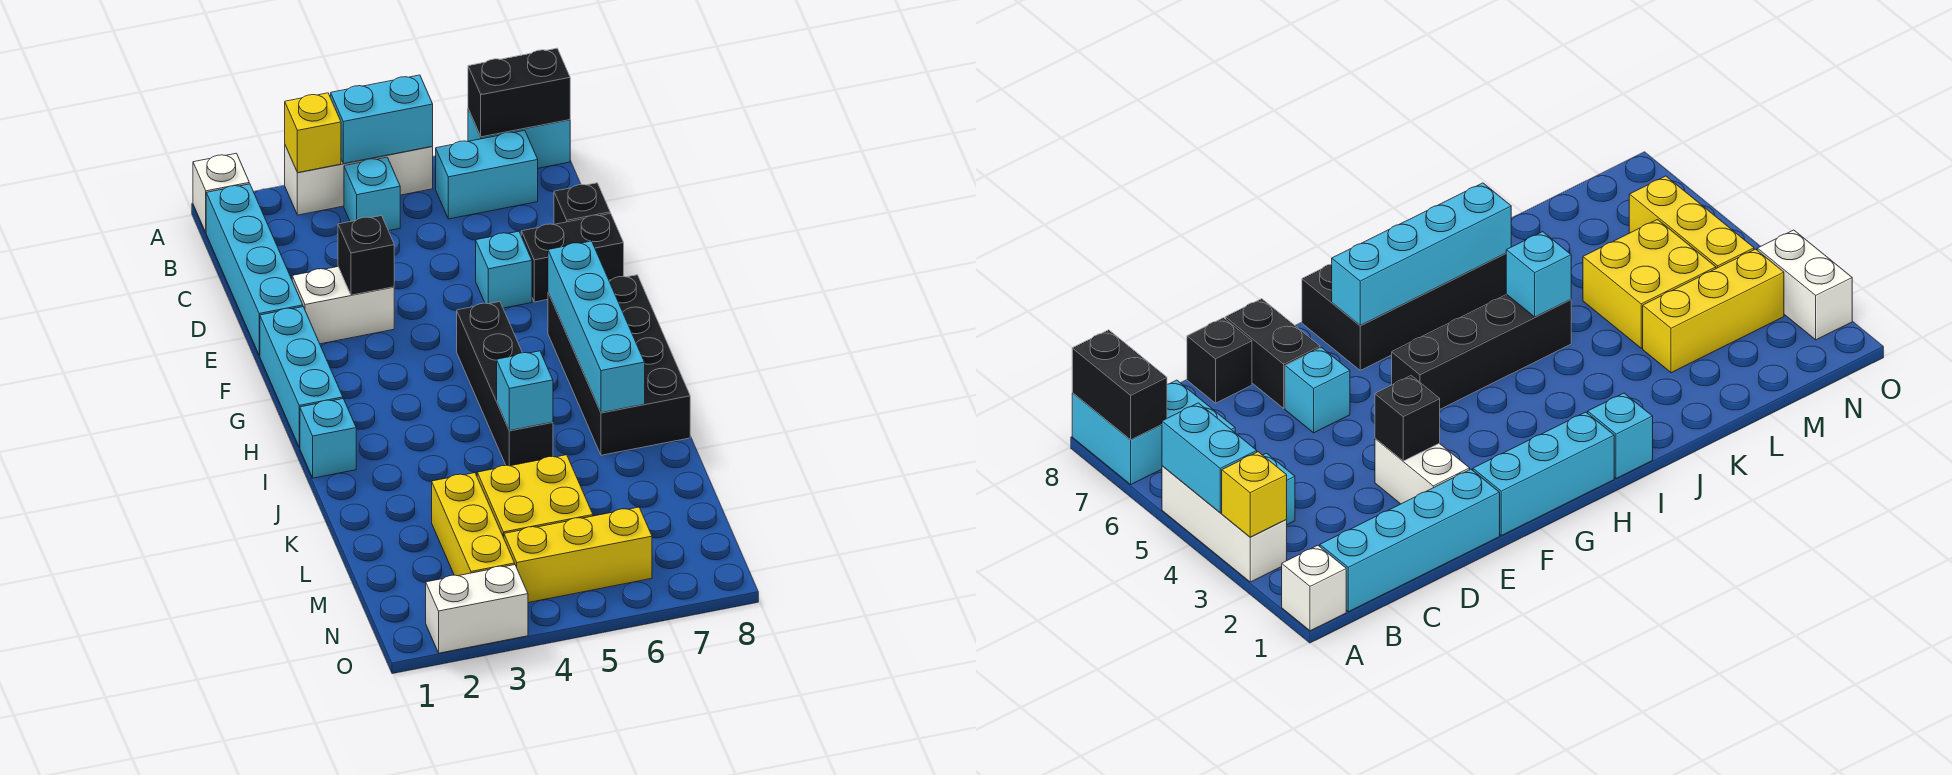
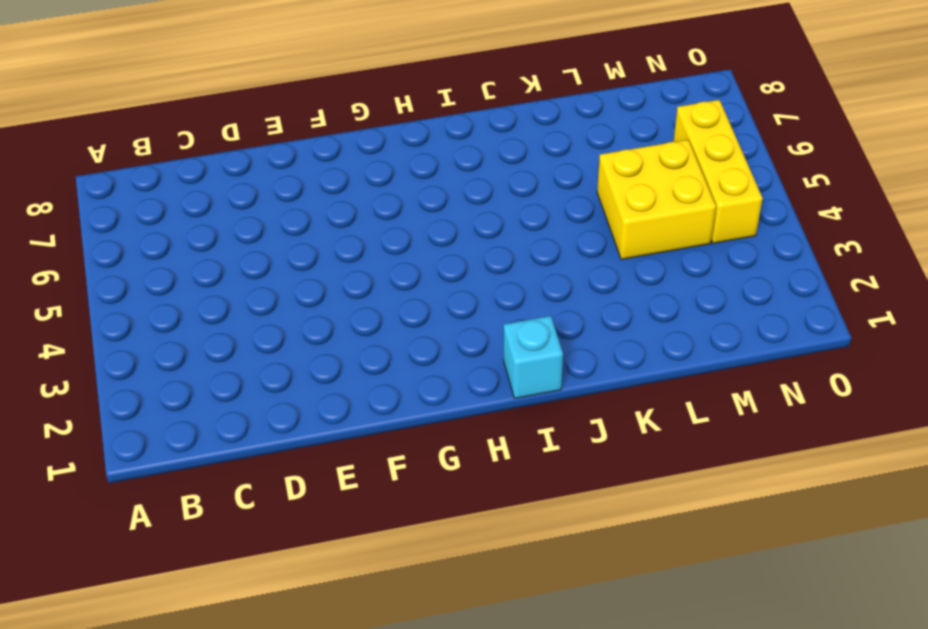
none -> white brick A1 level 1
none -> white brick A3:A5 level 1
none -> cyan brick A7:A8 level 1

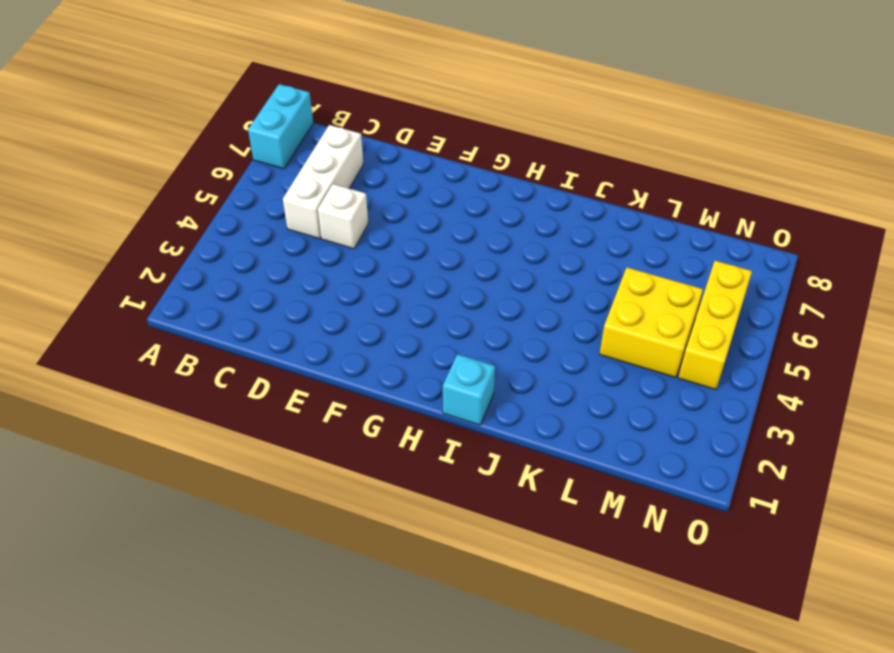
white brick C5:C7 level 1 -> white brick A3:A5 level 1
white brick D5 level 1 -> white brick A1 level 1
none -> cyan brick B1:E1 level 1
none -> cyan brick B4 level 1
none -> cyan brick B6:B7 level 1

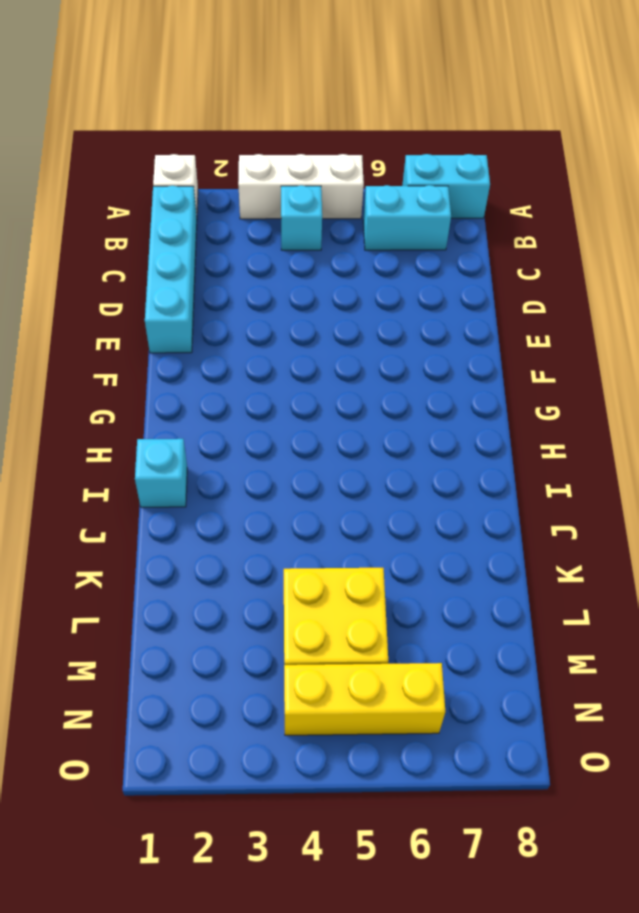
none -> black brick D8 level 1
none -> white brick E2:E3 level 1
none -> cyan brick E6 level 1

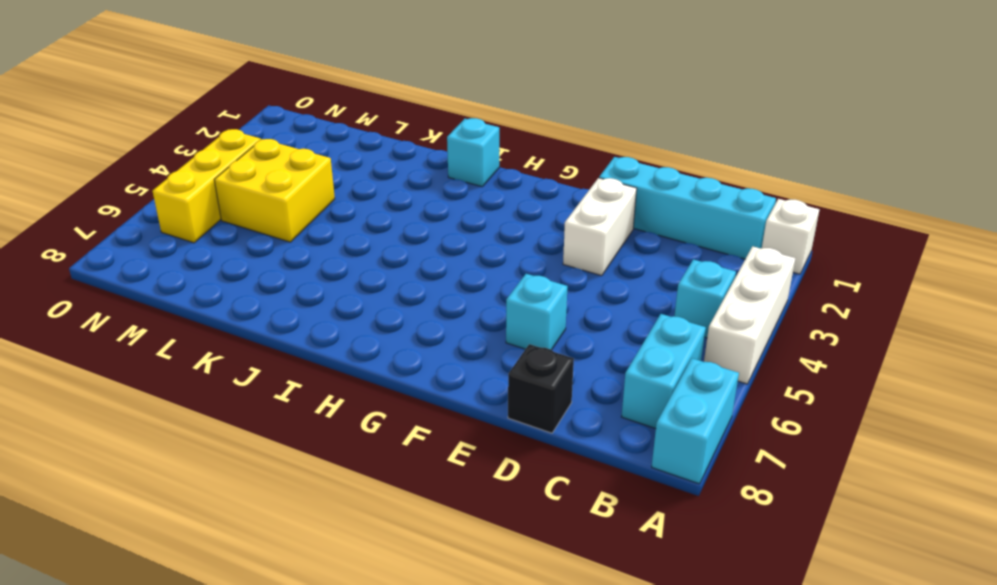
none -> black brick E7:E8 level 1
none -> cyan brick F1:H1 level 1
none -> black brick G5:J5 level 1

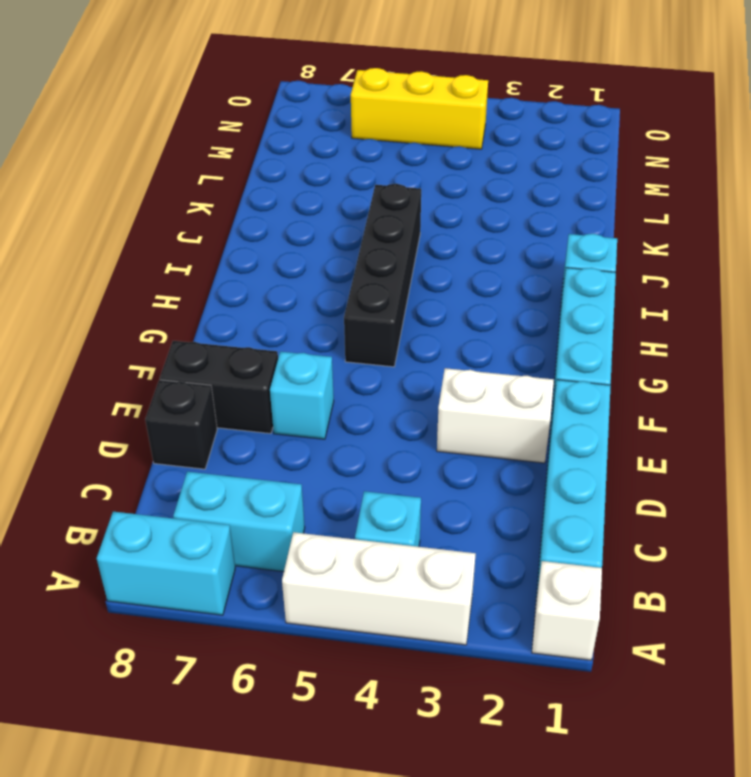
none -> black brick G7:J8 level 1
none -> yellow brick L3:N3 level 1
none -> yellow brick L4:M5 level 1

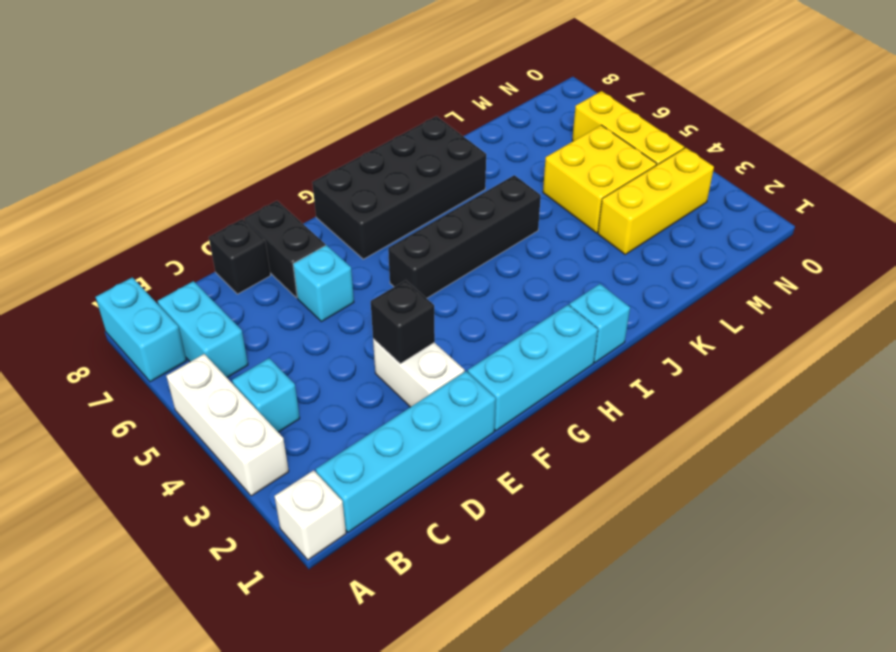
none -> white brick O2:O3 level 1
none -> yellow brick A3 level 2
none -> cyan brick A4:A5 level 2

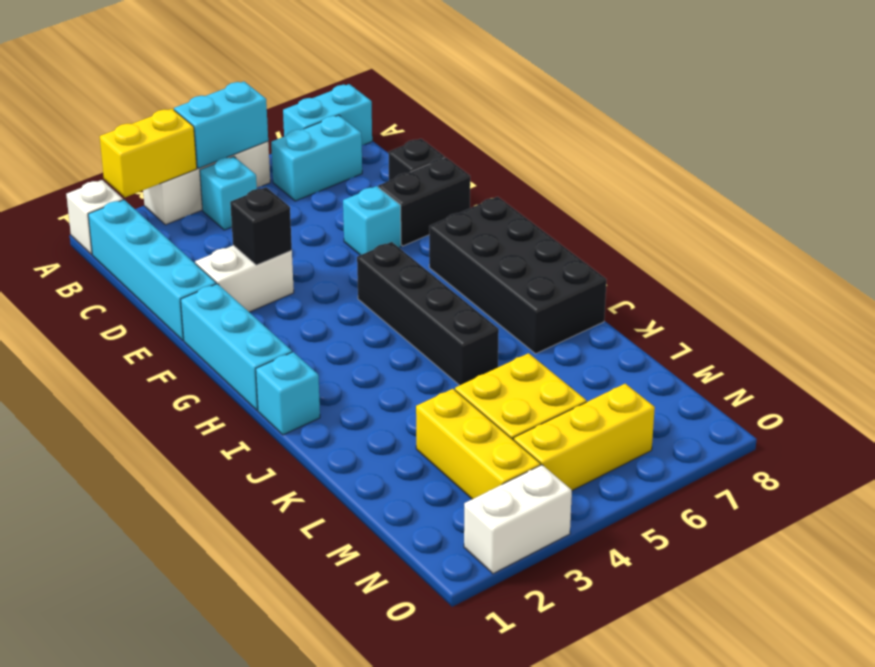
yellow brick A2:A3 level 2 -> yellow brick A3 level 2
none -> black brick A7:A8 level 2
none -> cyan brick G7:J7 level 2
none -> cyan brick J5 level 2

